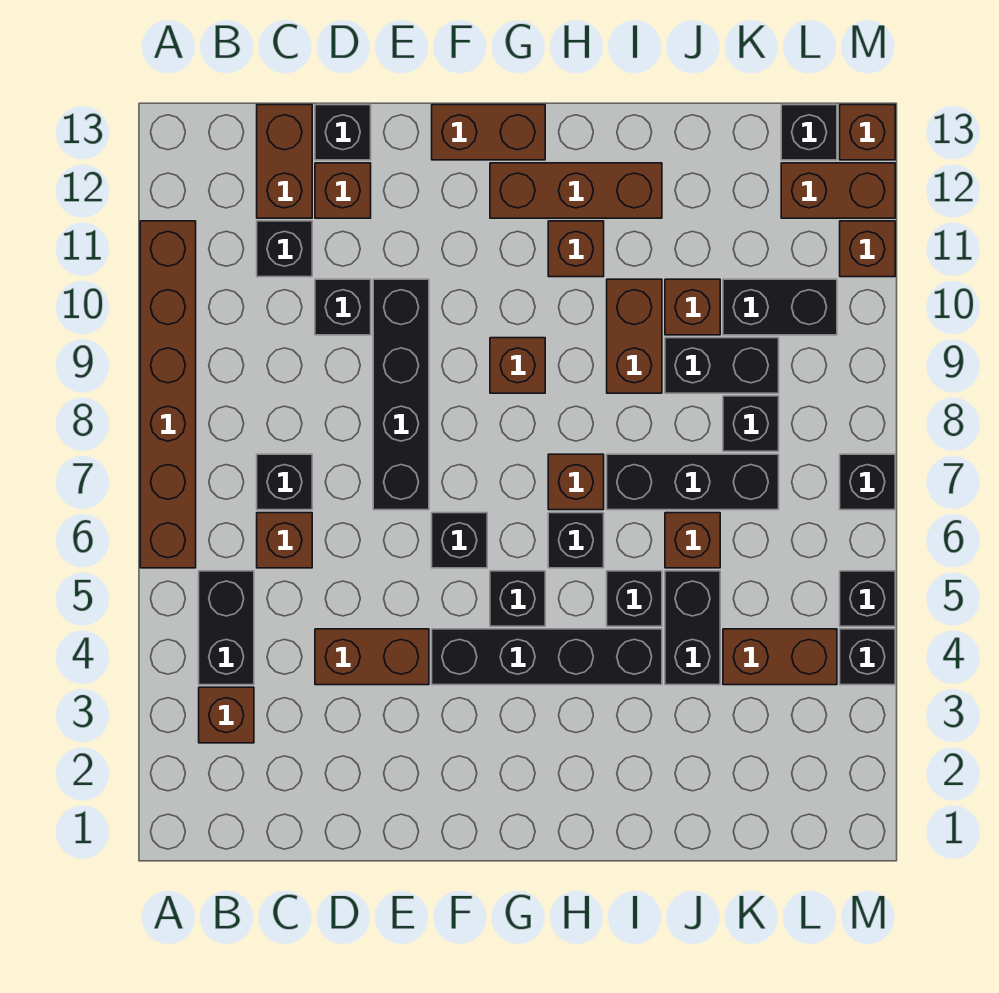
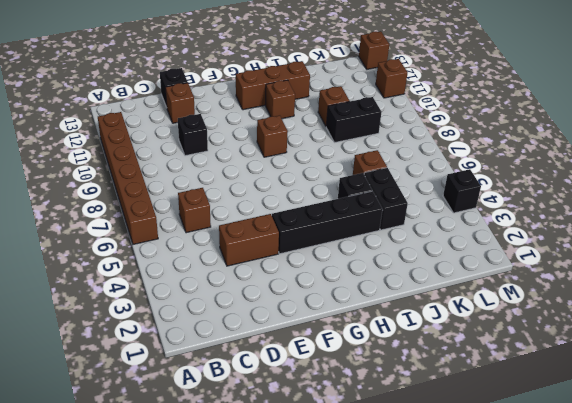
none -> brown brick B3 level 1
none -> black brick B4:B5 level 1
none -> black brick C7 level 1
none -> black brick C11 level 1

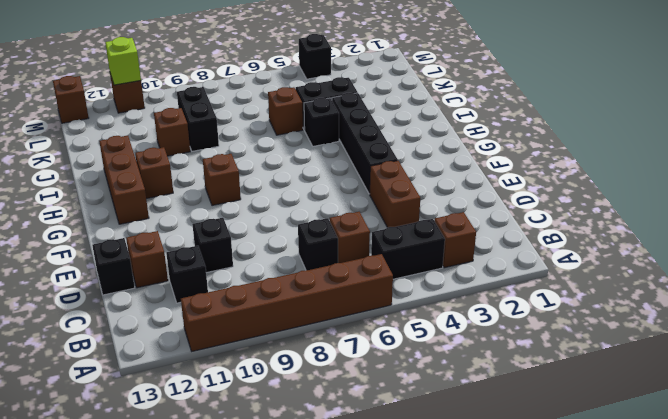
lime brick M11 level 2 -> none
none -> brown brick C12:C13 level 1
none -> black brick E7:E10 level 1
none -> black brick F6 level 1
none -> brown brick F13:G13 level 1

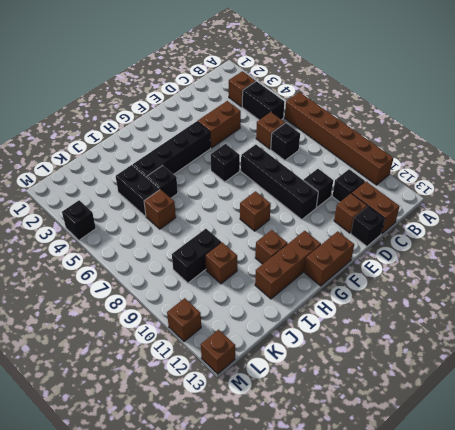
none -> black brick G5 level 1
none -> black brick H6 level 1
none -> brown brick H7 level 1
none -> black brick I7:K7 level 1

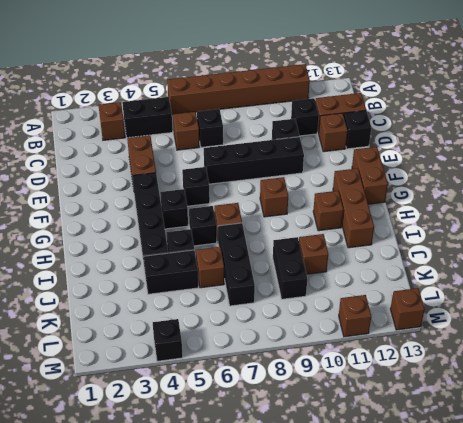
none -> brown brick I9:I10 level 1
none -> brown brick K4:L4 level 1
none -> black brick K8 level 1
none -> black brick K10:L10 level 1

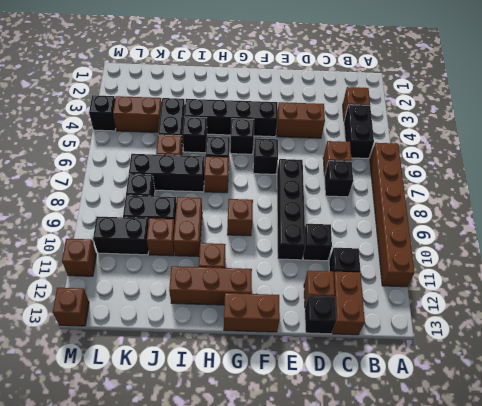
none -> brown brick L12:M12 level 1
none -> black brick L13 level 1
none -> black brick M5 level 1
none -> black brick M7 level 1

